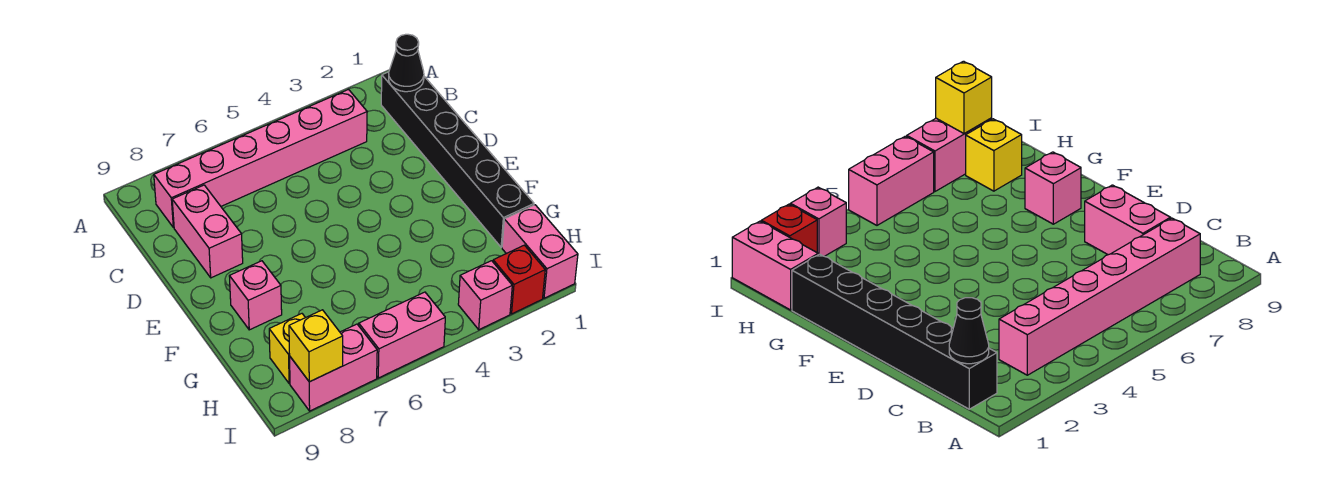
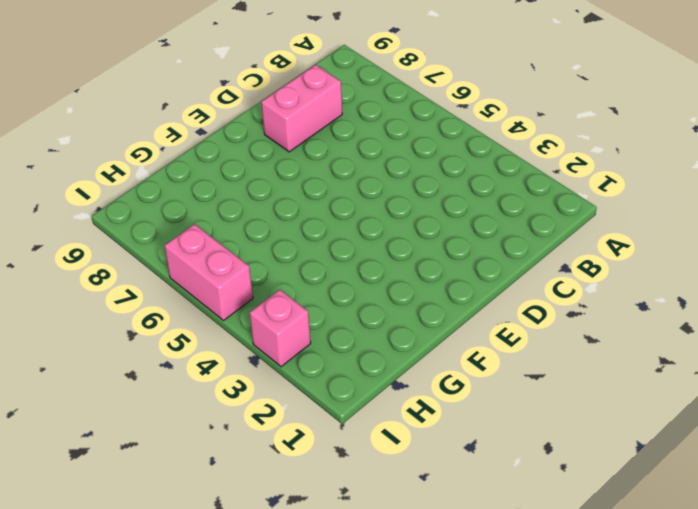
none -> black brick B1:G1 level 1
none -> pink brick B3:B8 level 1
none -> pink brick F8 level 1

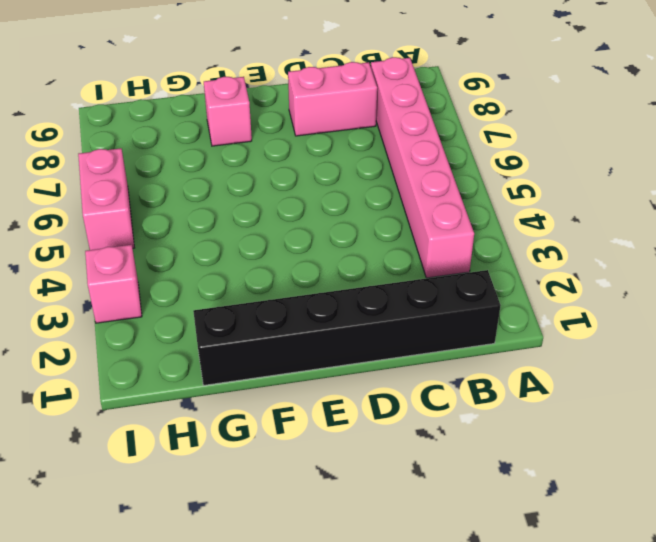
none -> pink brick H1:I1 level 1
none -> yellow brick H8 level 1
none -> red brick I2 level 1

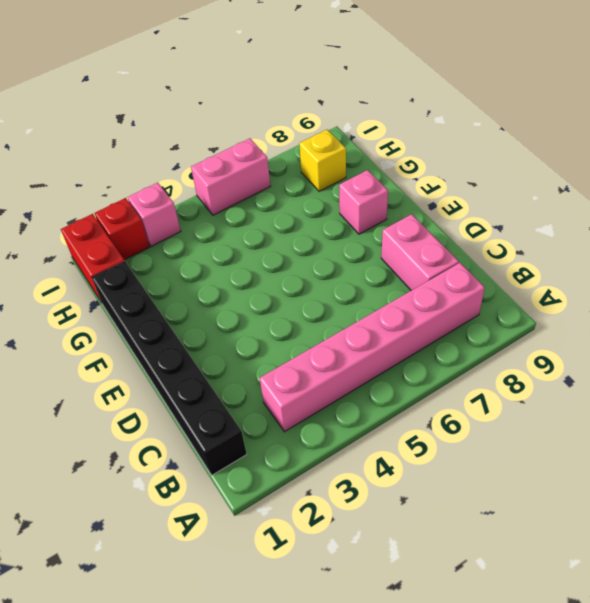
red brick H1:I1 level 1 -> pink brick H1:I1 level 1
none -> pink brick I7:I8 level 1
none -> black cone B1 level 2
none -> yellow brick I8 level 2

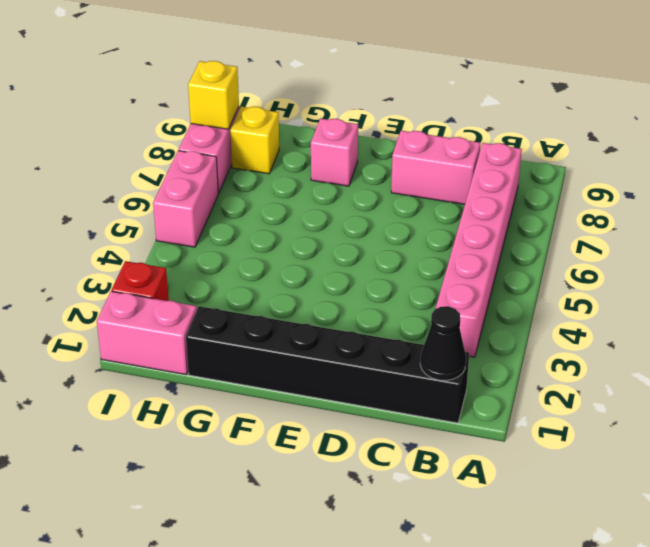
none -> pink brick I3 level 1

